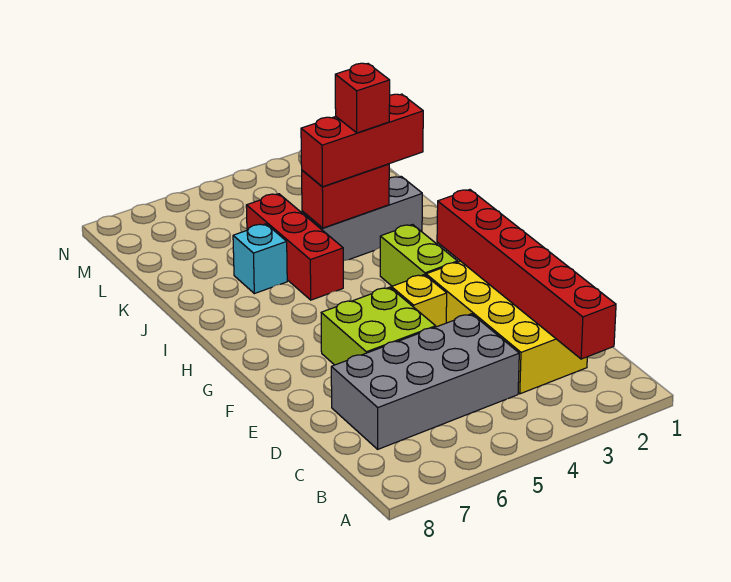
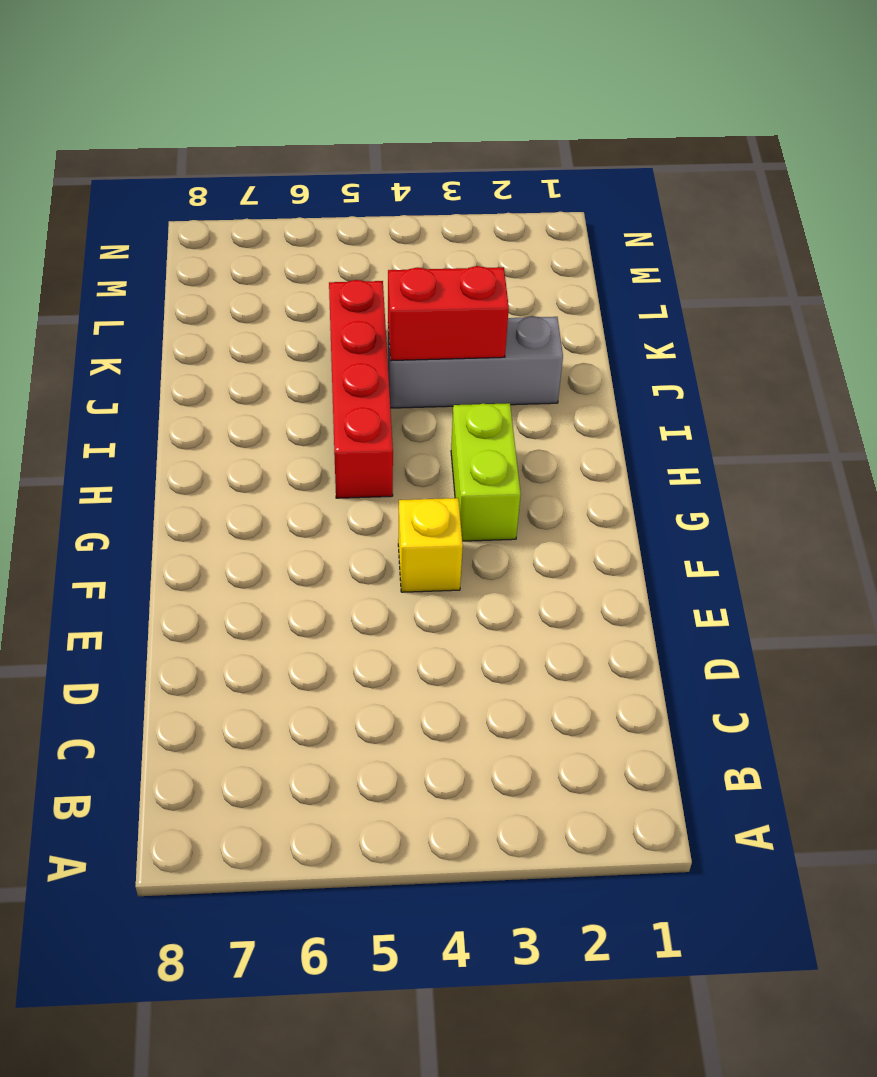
red brick H5:K5 level 1 -> red brick I5:K5 level 1
none -> yellow brick C2:F3 level 1
none -> grey brick C4:D7 level 1
none -> lime brick E5:F6 level 1

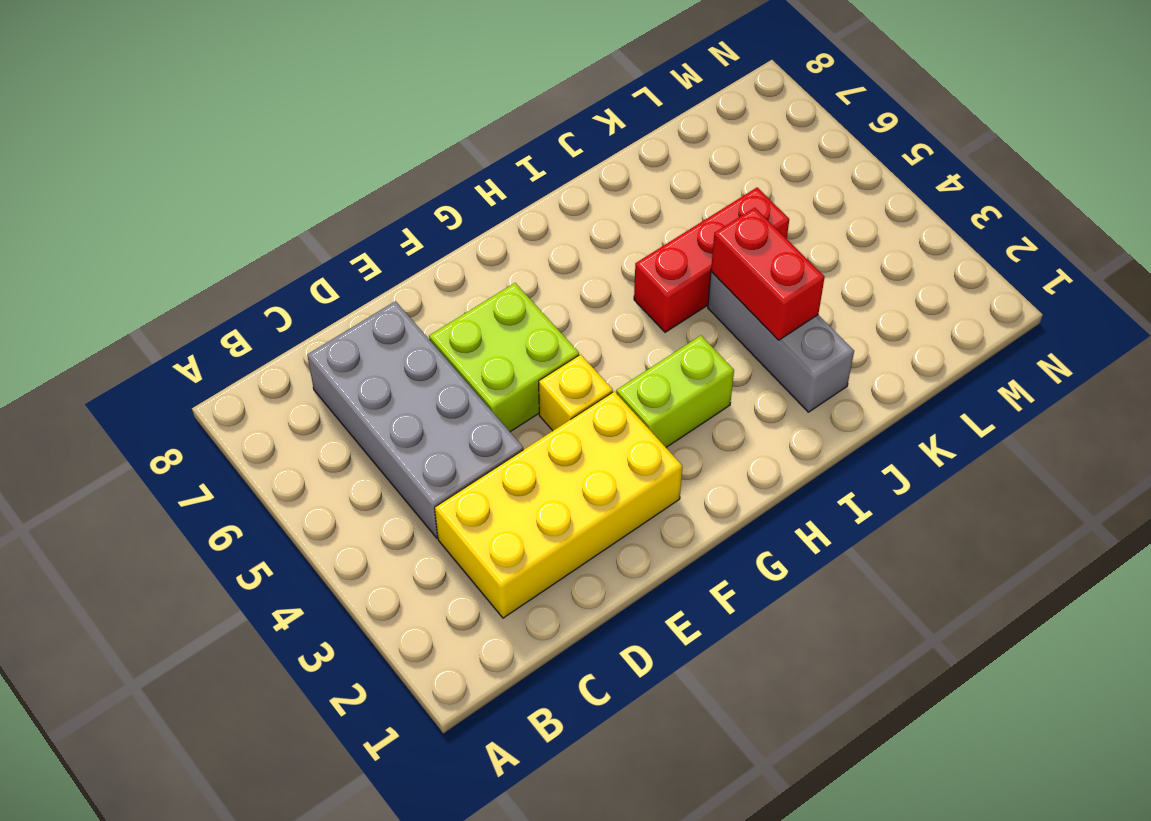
none -> cyan brick J6 level 1
none -> red brick B2:G2 level 2
none -> red brick J2:J4 level 3

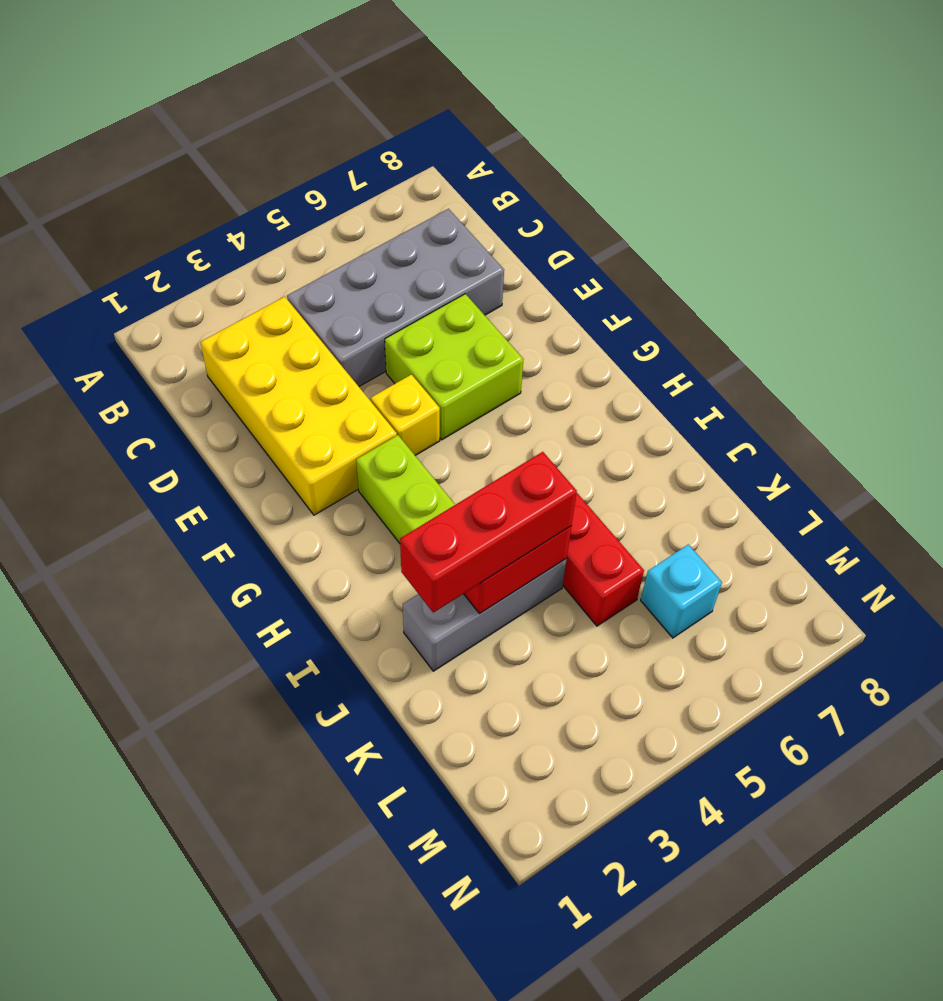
cyan brick L6 level 1 -> cyan brick J6 level 1
none -> red brick B2:G2 level 2
none -> red brick J3 level 4

